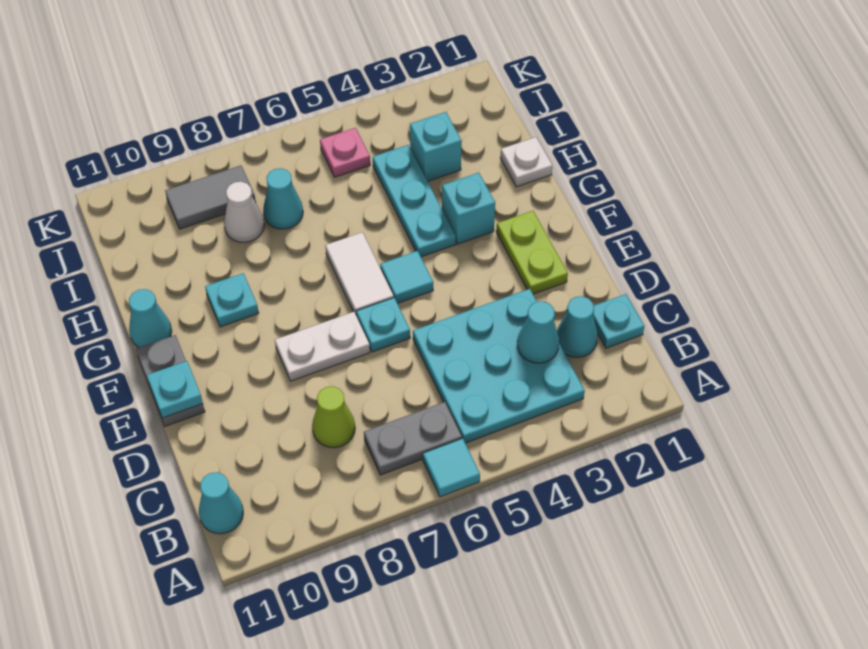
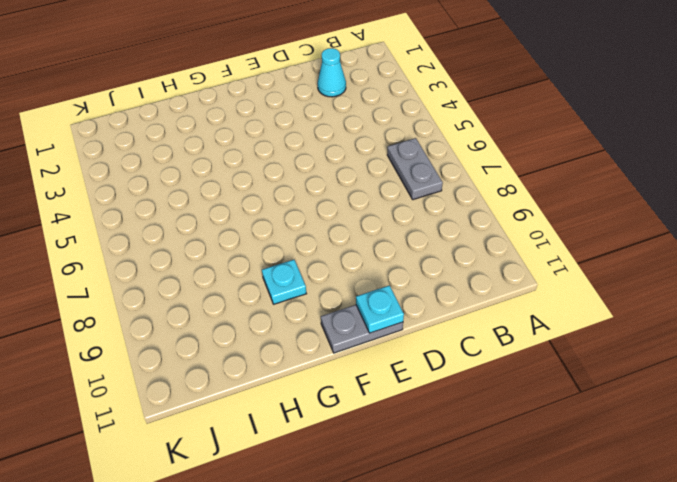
none -> cyan tile A6 level 1
none -> cyan plate B3:D5 level 1
none -> cyan cone B11 level 1

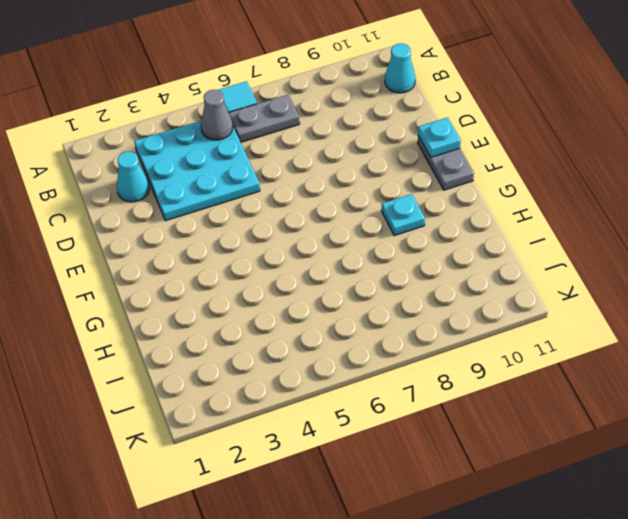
grey cone B5 level 2 -> none
none -> cyan plate C1 level 1
none -> lime cone C8 level 1
none -> lime plate E2:F2 level 1

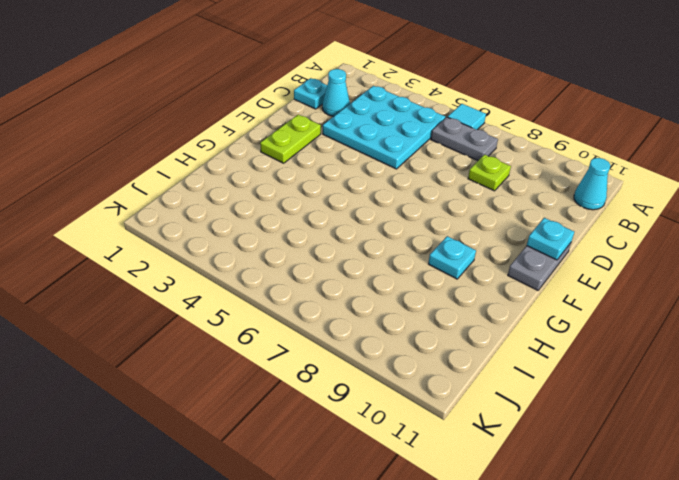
lime plate C8 level 1 -> lime cone C8 level 1
none -> cyan plate E6 level 1
none -> white plate E7:E8 level 1
none -> cyan tile F5 level 1

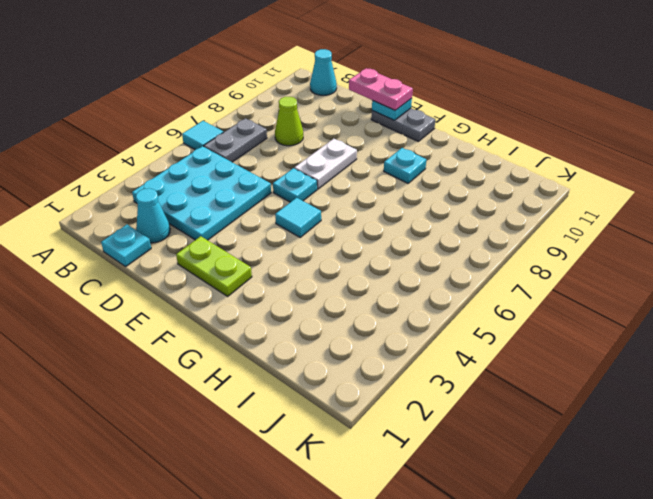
pink plate D11:E11 level 3 -> none
none -> white tile F6:G6 level 1
none -> cyan brick G3 level 1
none -> cyan plate G4:I4 level 1

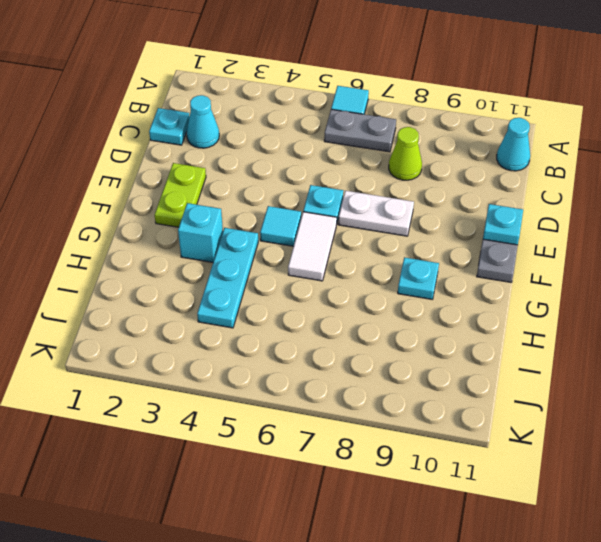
none -> cyan plate B3:D5 level 1
none -> cyan cone G11 level 1
none -> white plate H1 level 1

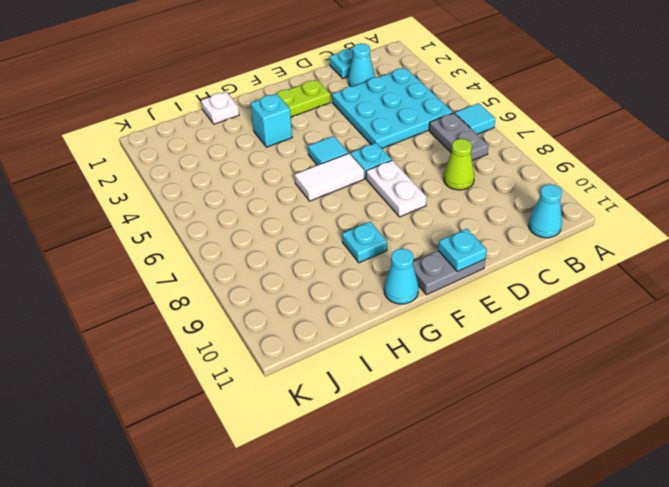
none -> cyan plate G4:I4 level 1
none -> cyan brick I3 level 1
none -> cyan cone I7 level 1

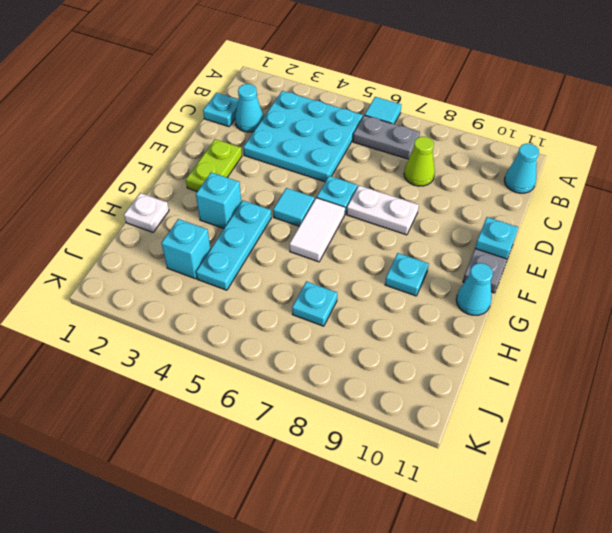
cyan plate I7 level 1 -> cyan cone I7 level 1
none -> white cone I8 level 1
none -> pink plate J5 level 1
none -> grey tile J8:J9 level 1

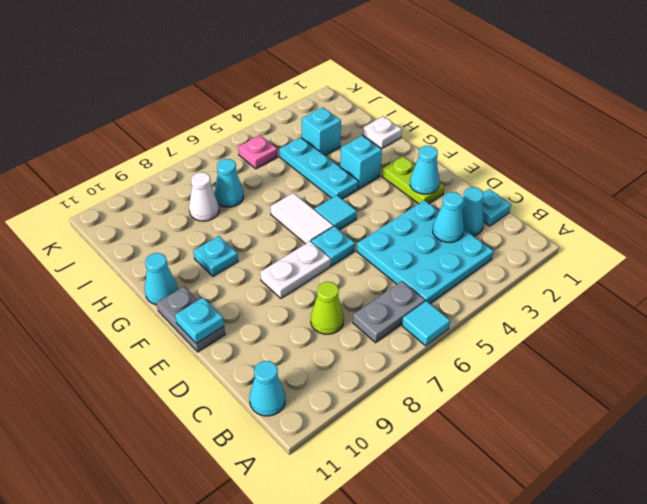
cyan cone E2 level 2 -> none
none -> grey tile J8:J9 level 1

